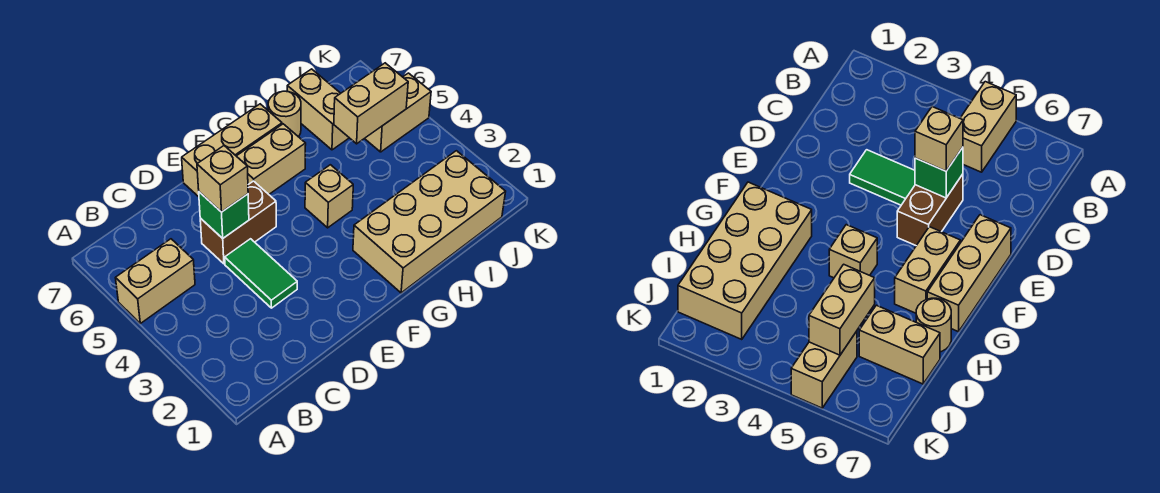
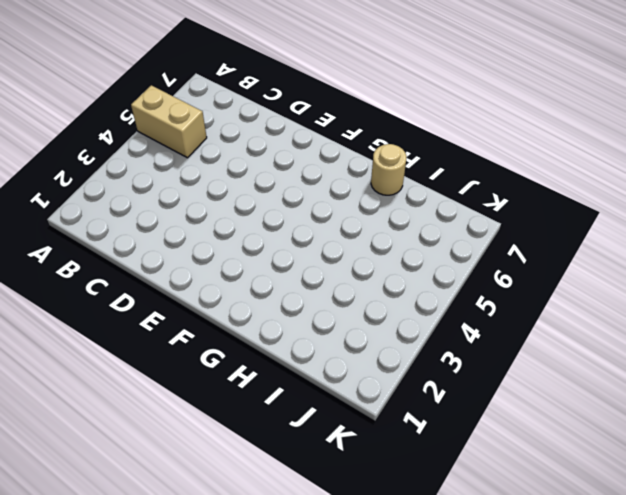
none -> green tile D3:D4 level 1
none -> brown brick D5:E5 level 1
none -> tan brick E7:G7 level 1

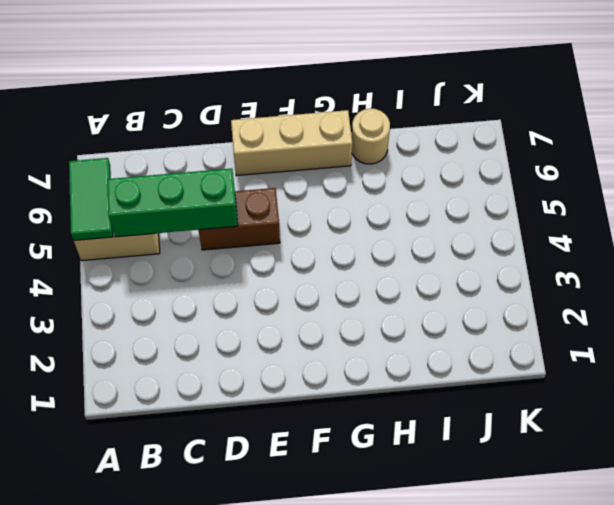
green tile A5:A6 level 2 -> green tile D3:D4 level 1
green brick B5:D5 level 2 -> green brick D5 level 2
none -> tan brick F6:G6 level 1
none -> tan brick G1:J2 level 1
none -> tan brick G4 level 1

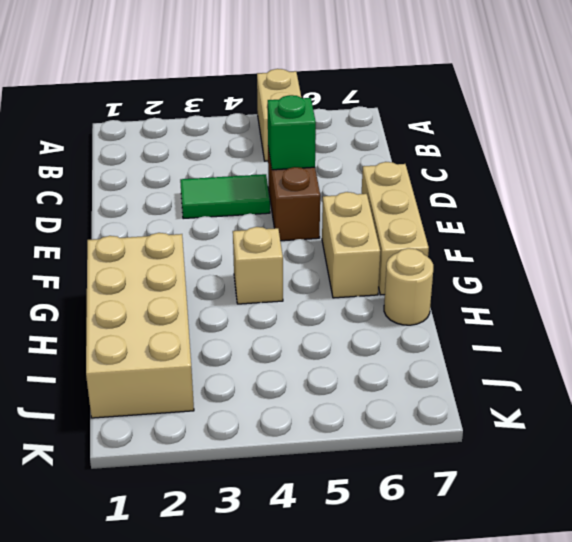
none -> tan brick I6:I7 level 1
none -> tan brick J5:K5 level 1
none -> tan brick I5:J5 level 2

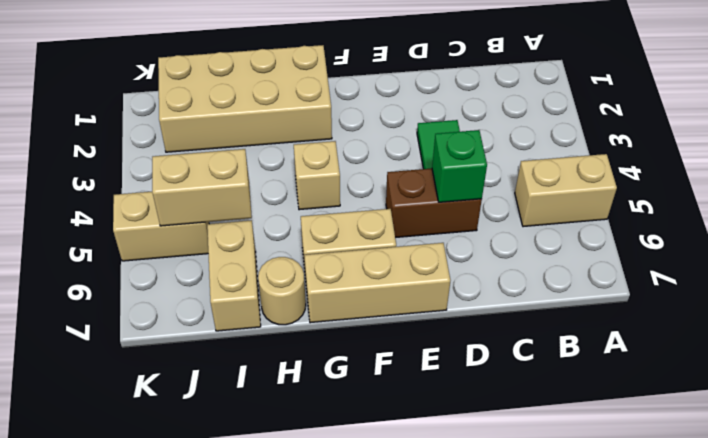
none -> tan brick D5 level 3

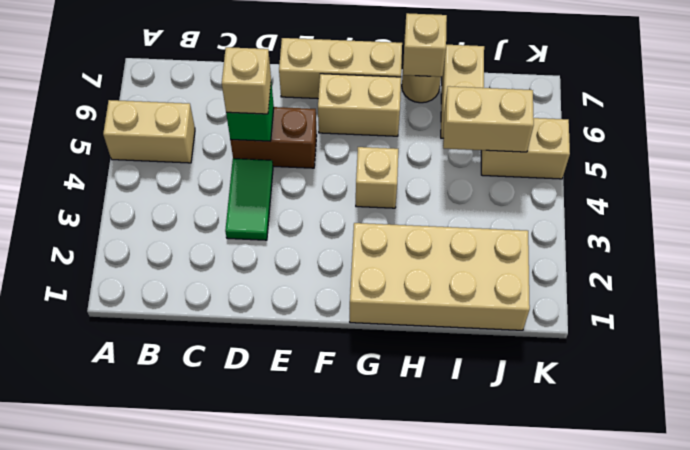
tan brick H7 level 2 -> none

